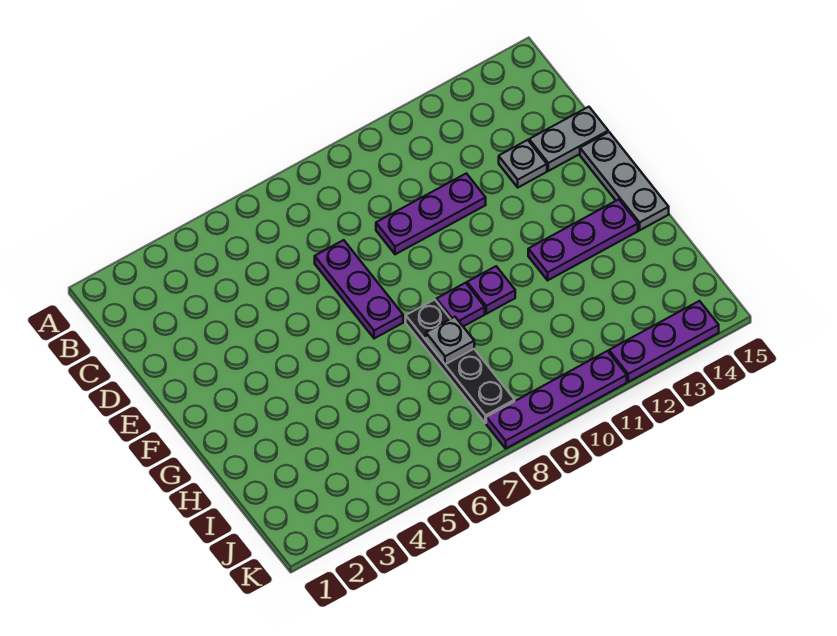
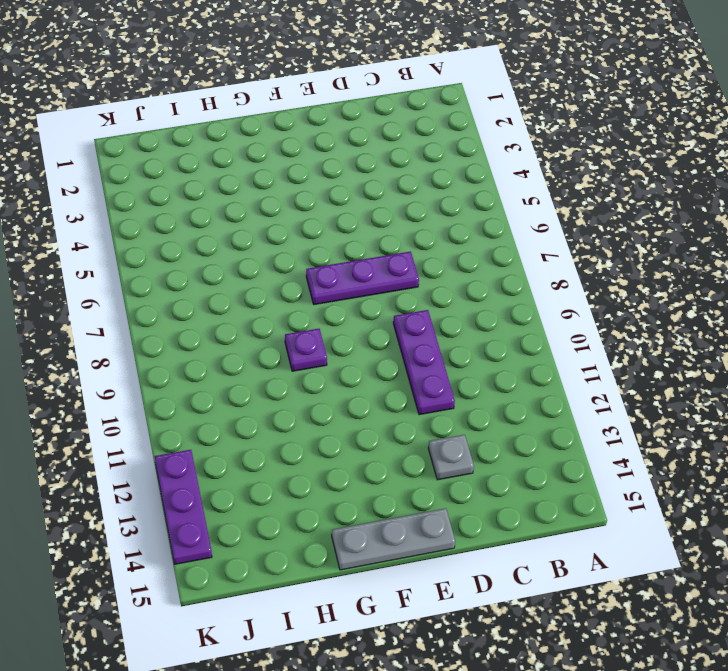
none -> grey plate D14:D15 level 1
none -> black plate G8:J8 level 1
none -> purple plate G10 level 1

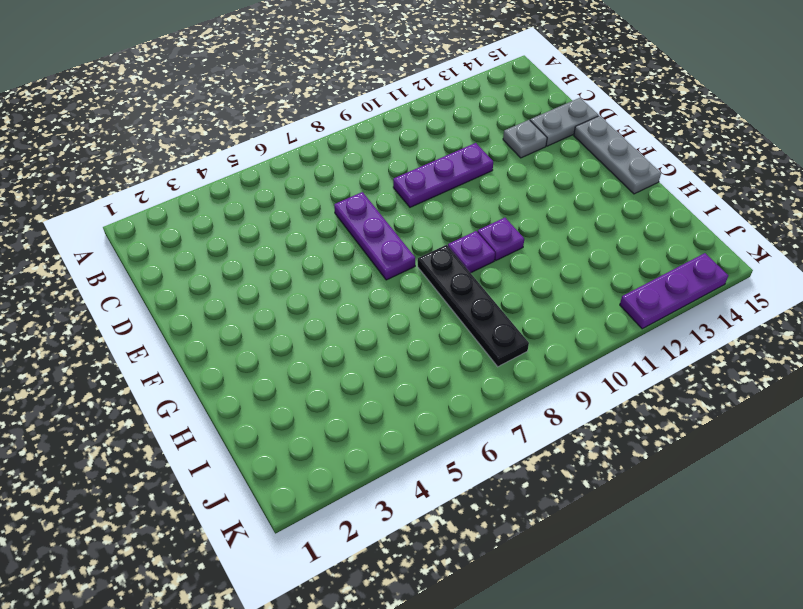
none -> purple plate G12:G14 level 1
none -> purple plate K8:K11 level 1
none -> grey plate H8 level 2

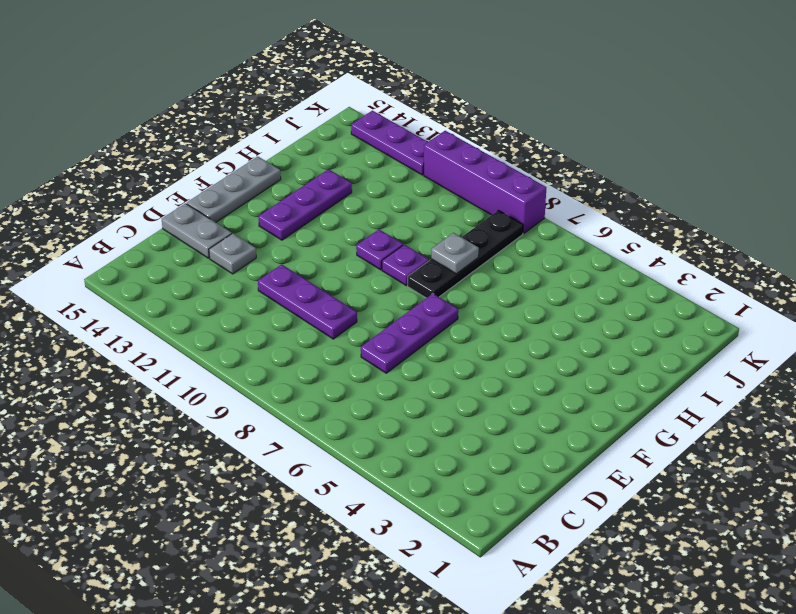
purple plate F13:H13 level 1 -> purple plate G12:G14 level 1
purple brick K8:K11 level 1 -> purple plate K8:K11 level 1

